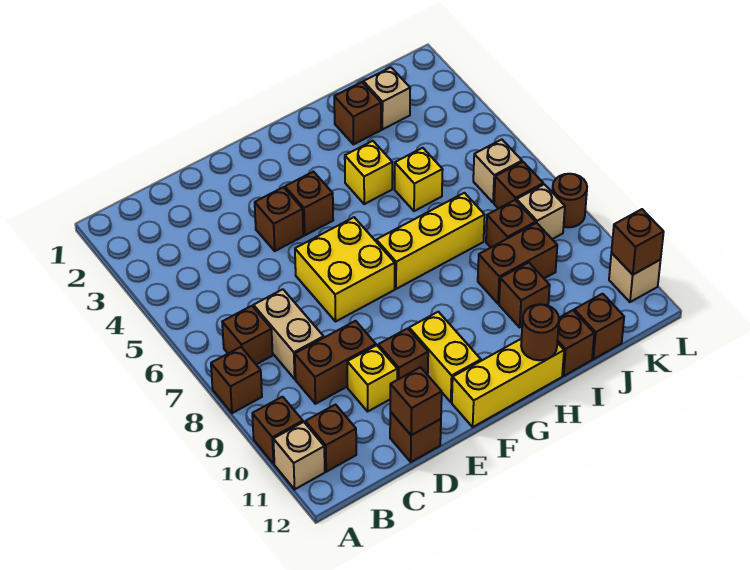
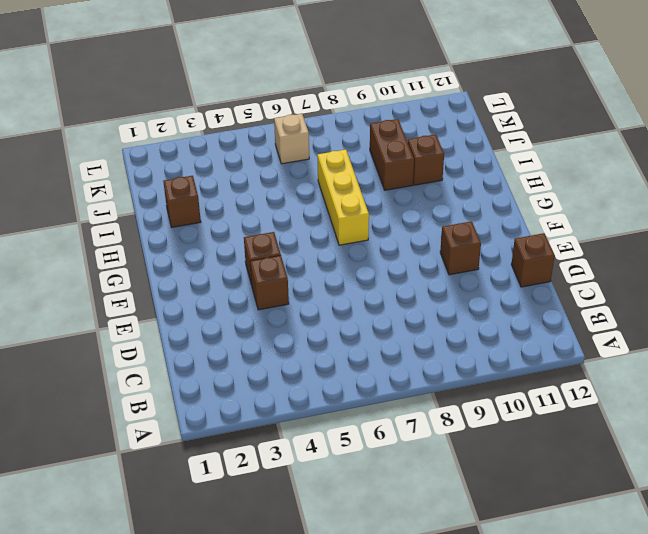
none -> brown brick A8 level 1
none -> brown brick A10 level 1
none -> tan brick A11 level 1
none -> brown brick B7 level 1

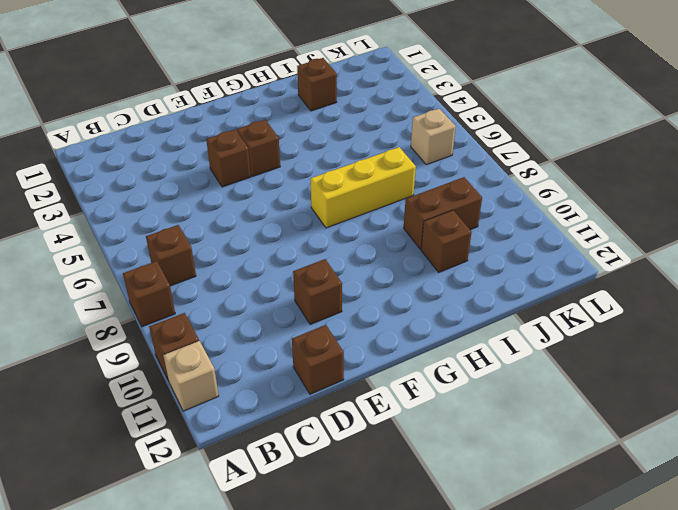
none -> brown brick B11 level 1
none -> tan brick C7:C8 level 1
none -> brown brick C9:D9 level 1
none -> yellow brick D10 level 1

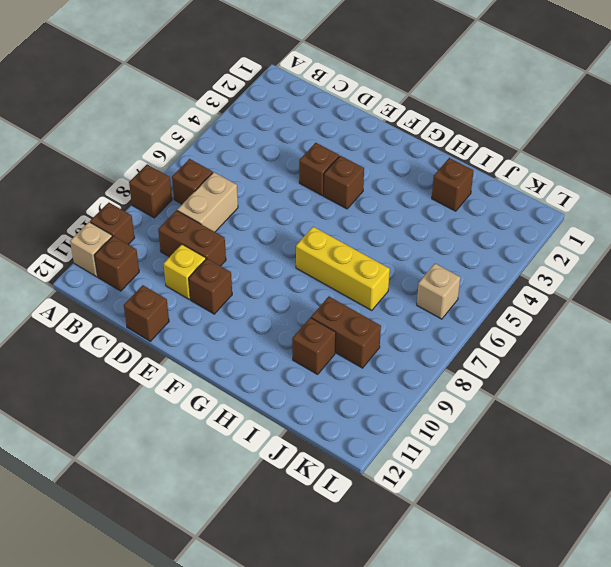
none -> yellow brick E6:F7 level 1
none -> yellow brick F10:F11 level 1
none -> yellow brick F12:H12 level 1
none -> yellow brick H4 level 1

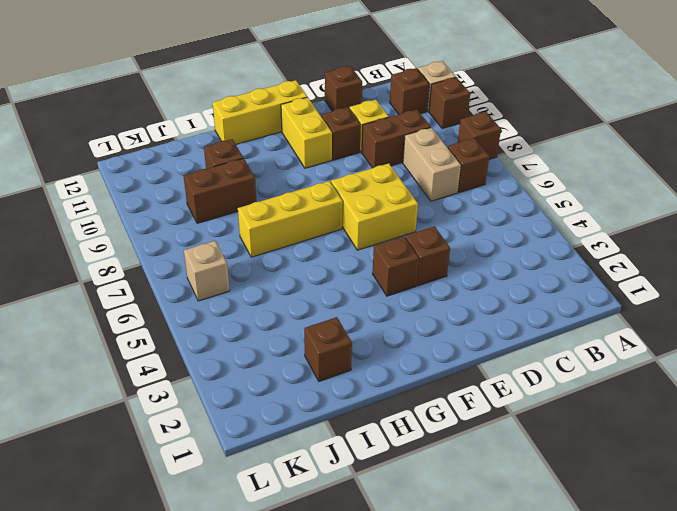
none -> yellow brick H4 level 1
none -> yellow brick I5 level 1
none -> brown brick I12 level 1
none -> tan brick J2 level 1

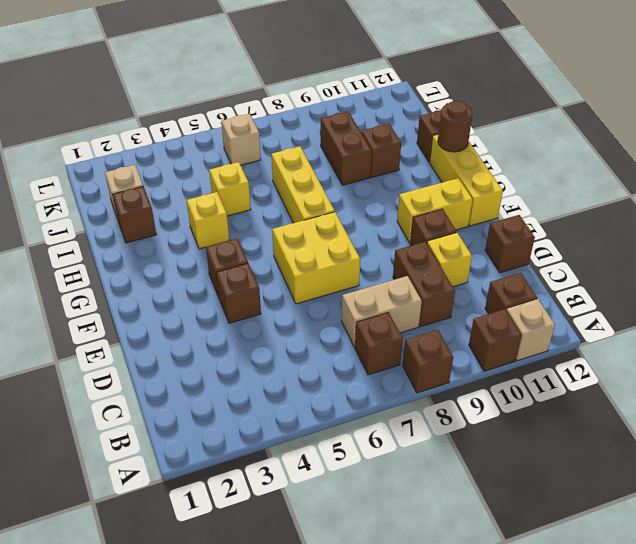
none -> brown brick J8 level 1
none -> brown brick J12 level 1
none -> brown brick K7 level 1
none -> tan brick K8 level 1

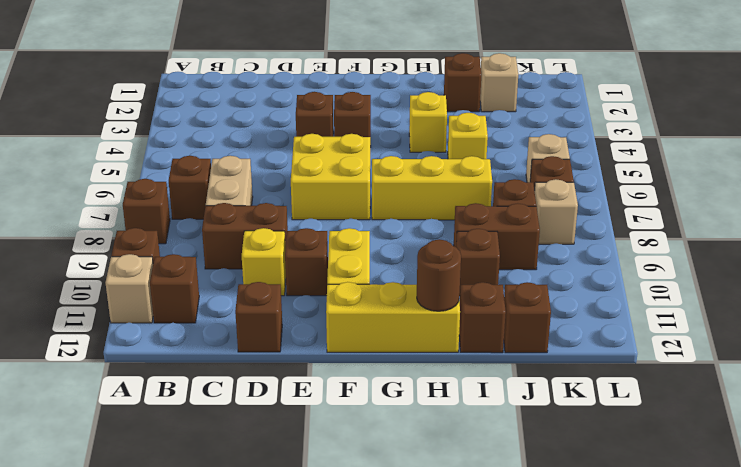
none -> brown round brick L8 level 1
none -> tan brick L11 level 1
none -> brown brick D12 level 2
none -> brown brick L11 level 2

